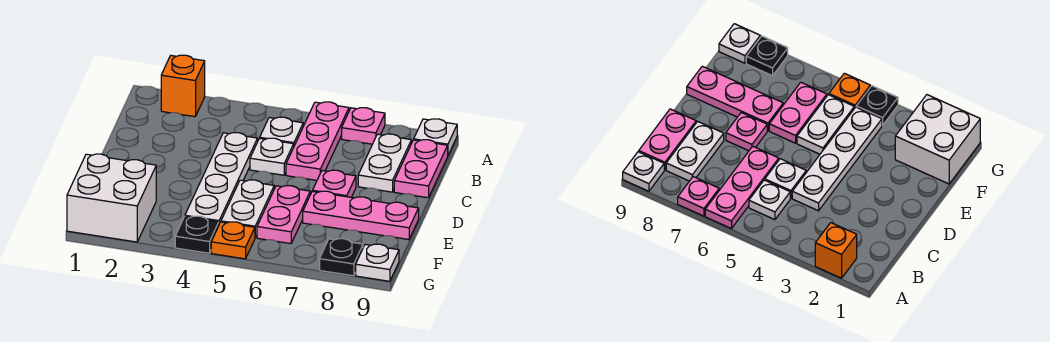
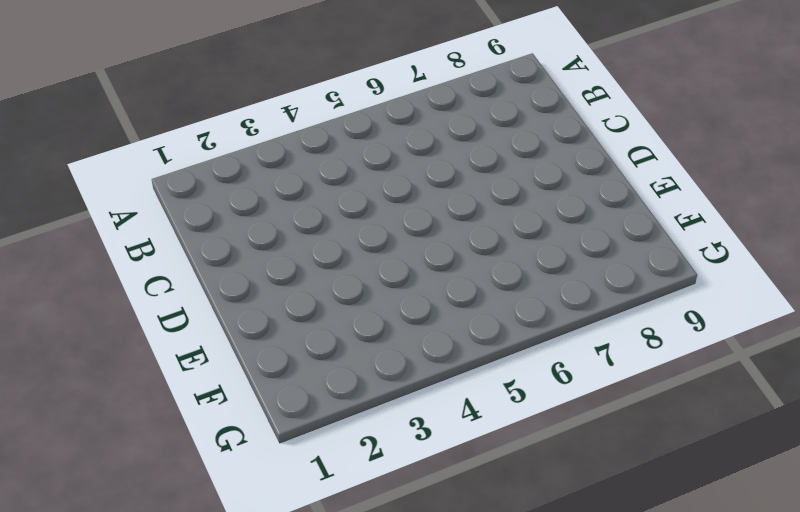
none -> orange brick A2 level 1
none -> pink plate A6:C6 level 1
none -> pink plate A7 level 1

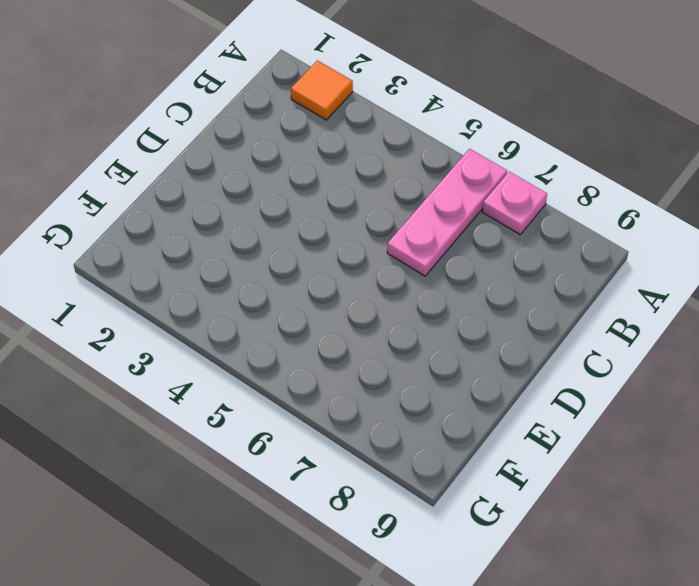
orange tile A2 level 1 -> orange brick A2 level 1
none -> white plate A9 level 1
none -> white plate B5 level 1
none -> white plate B8:C8 level 1

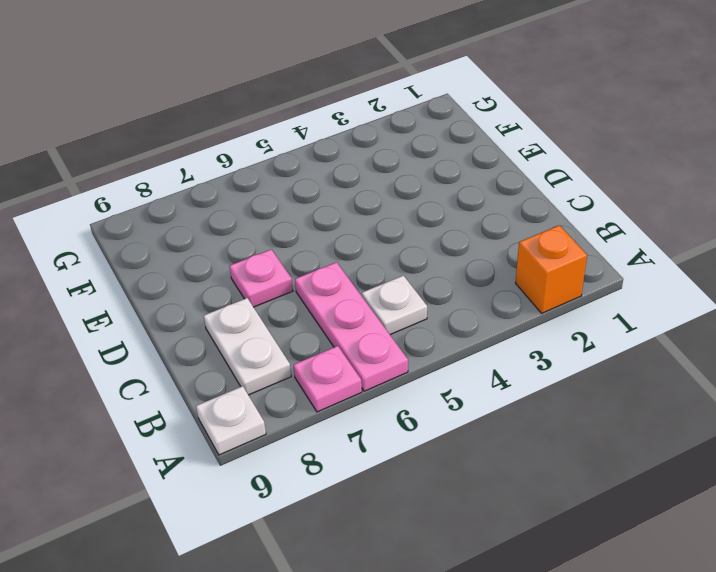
none -> pink plate B9:C9 level 1
none -> white plate C4:F4 level 1
none -> white plate C5 level 1

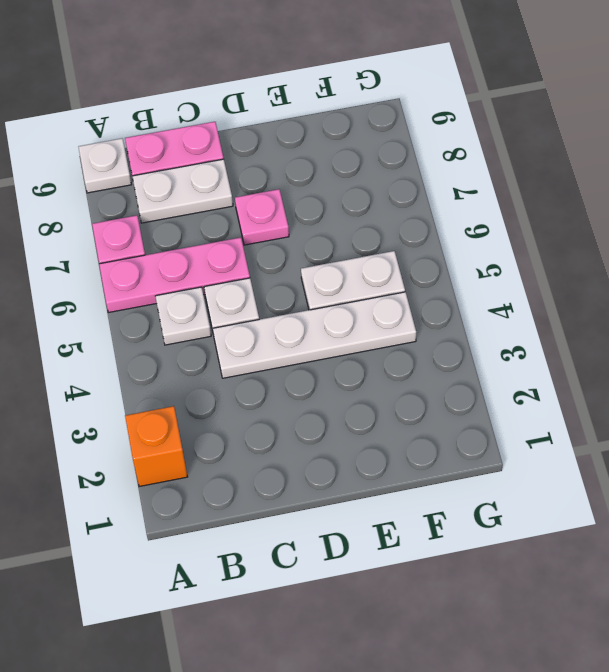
none -> pink plate E6:F6 level 1
none -> pink plate E7:E9 level 1
none -> white brick F1:G2 level 1

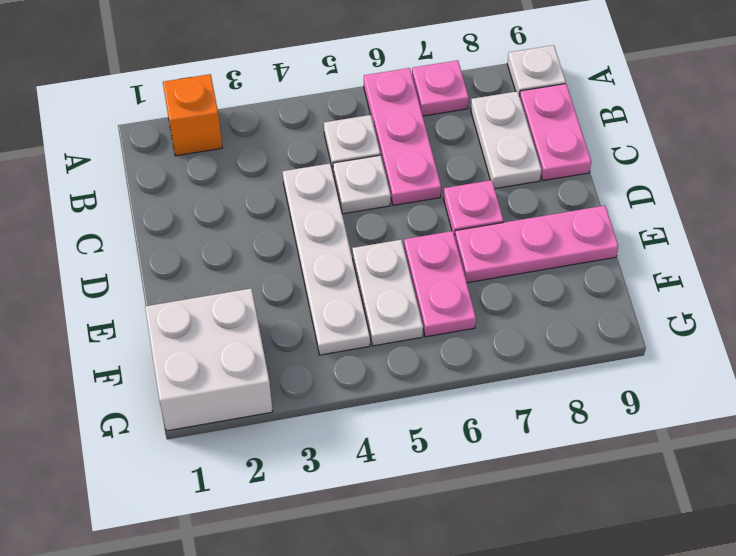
none -> black plate G4 level 1
none -> orange plate G5 level 1
none -> black plate G8 level 1

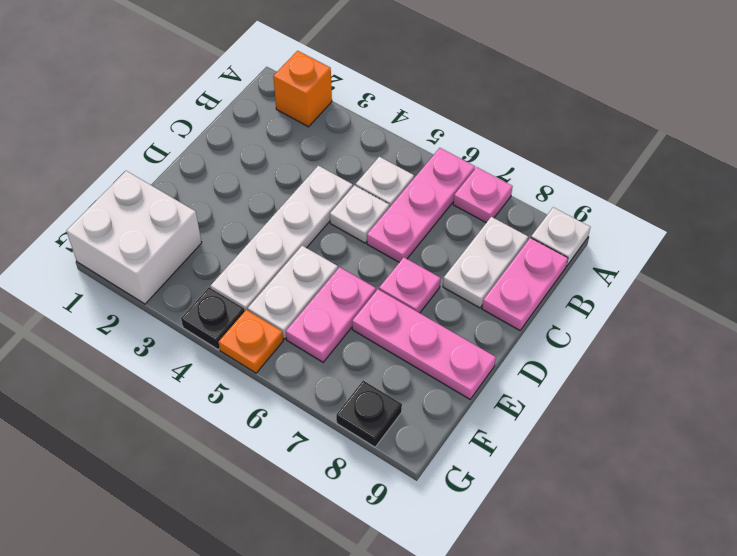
none -> white plate G9 level 1

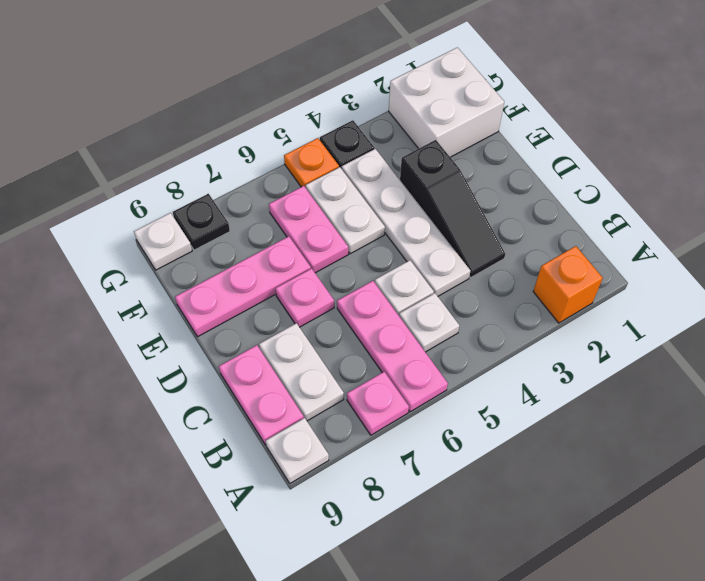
black slope C3:E3 level 1 top E -> none

